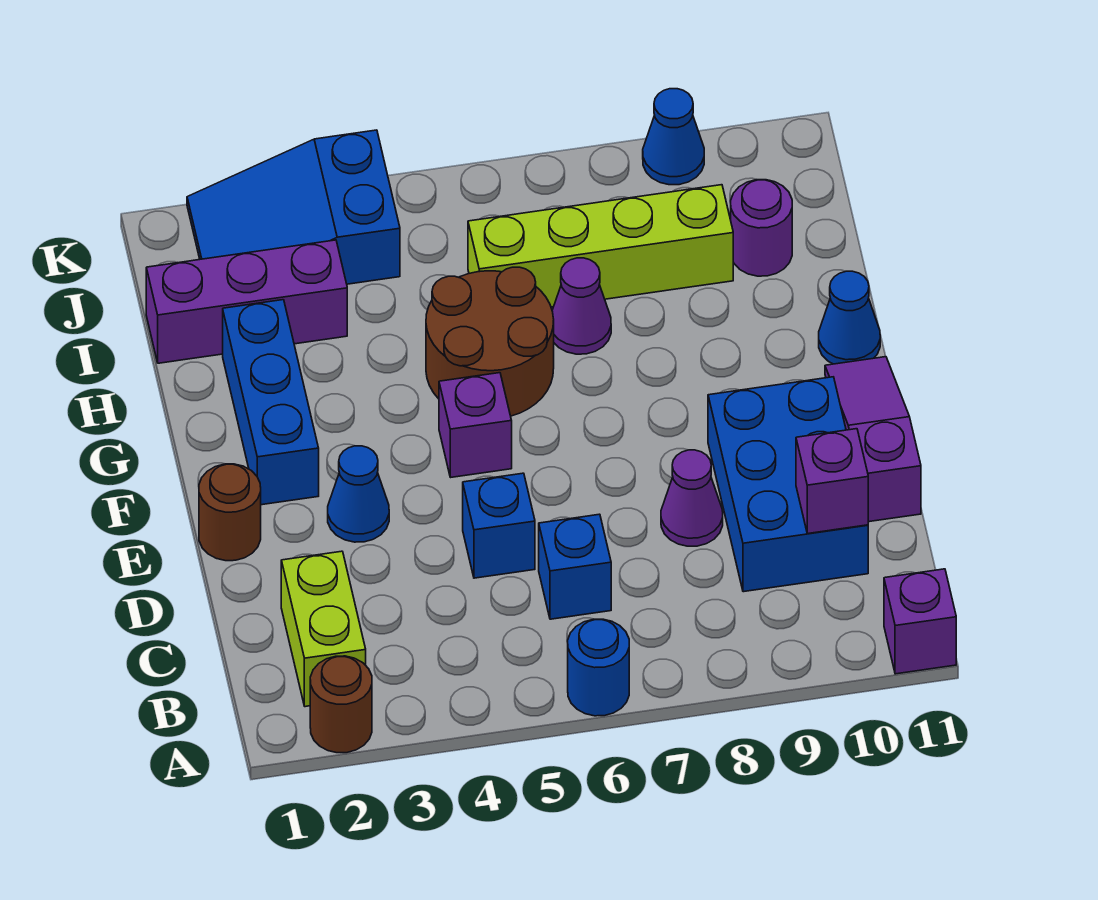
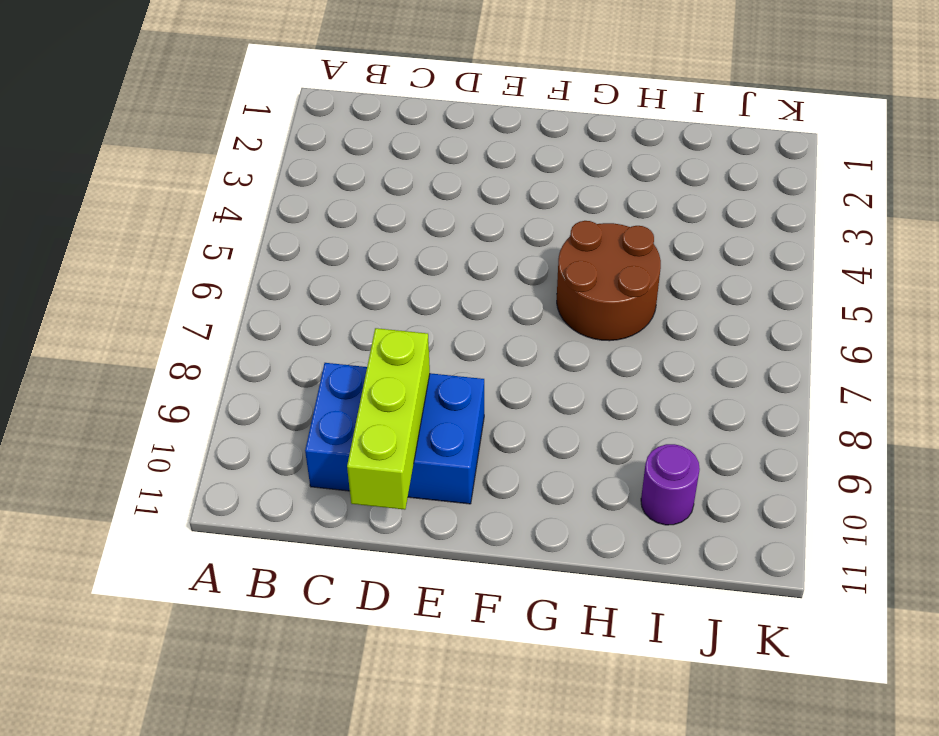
lime brick D9:D11 level 2 -> none
none -> brown round brick A2 level 1
none -> blue round brick A6 level 1
none -> purple brick A11 level 1

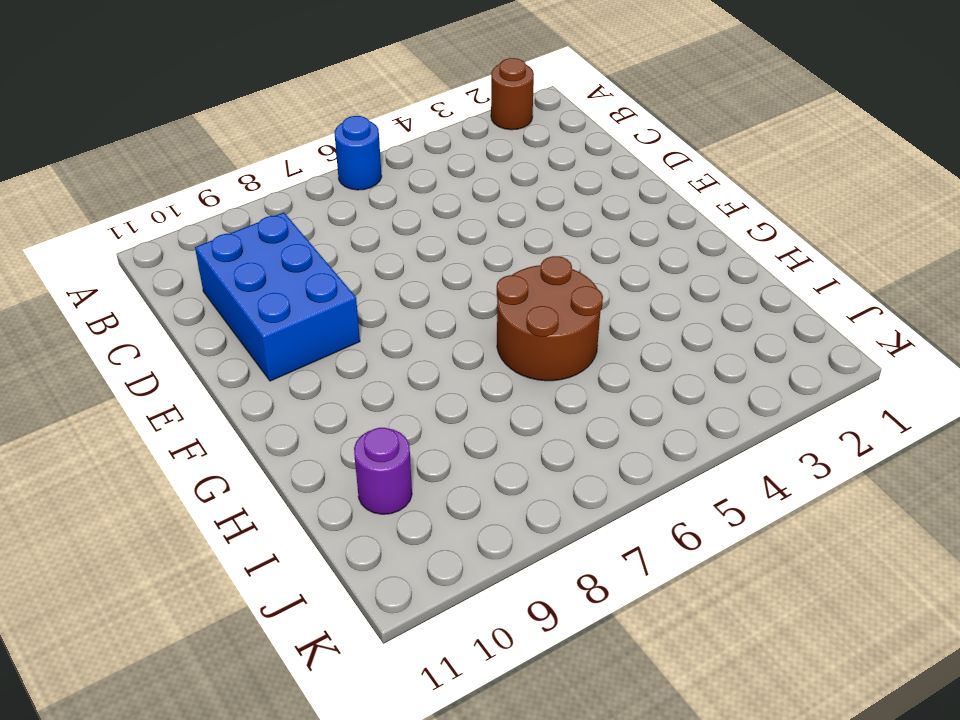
none -> purple brick A11 level 1
none -> lime brick B2:C2 level 1
none -> blue brick C6 level 1

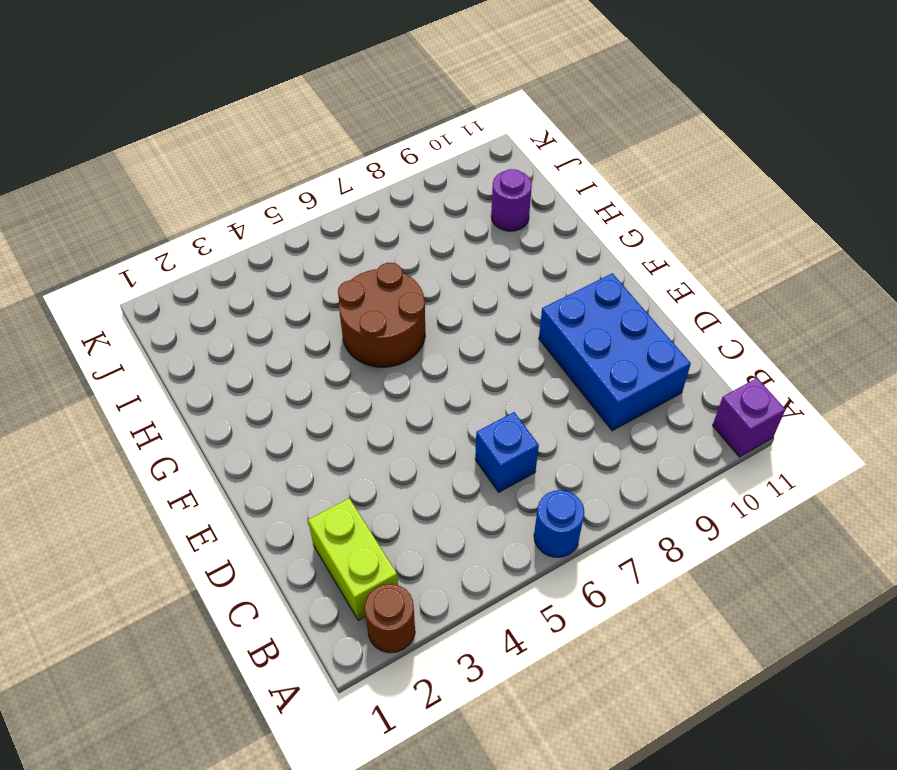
none -> blue brick D5 level 1
none -> purple cone D8 level 1
none -> purple slope D11:F11 level 1 top D

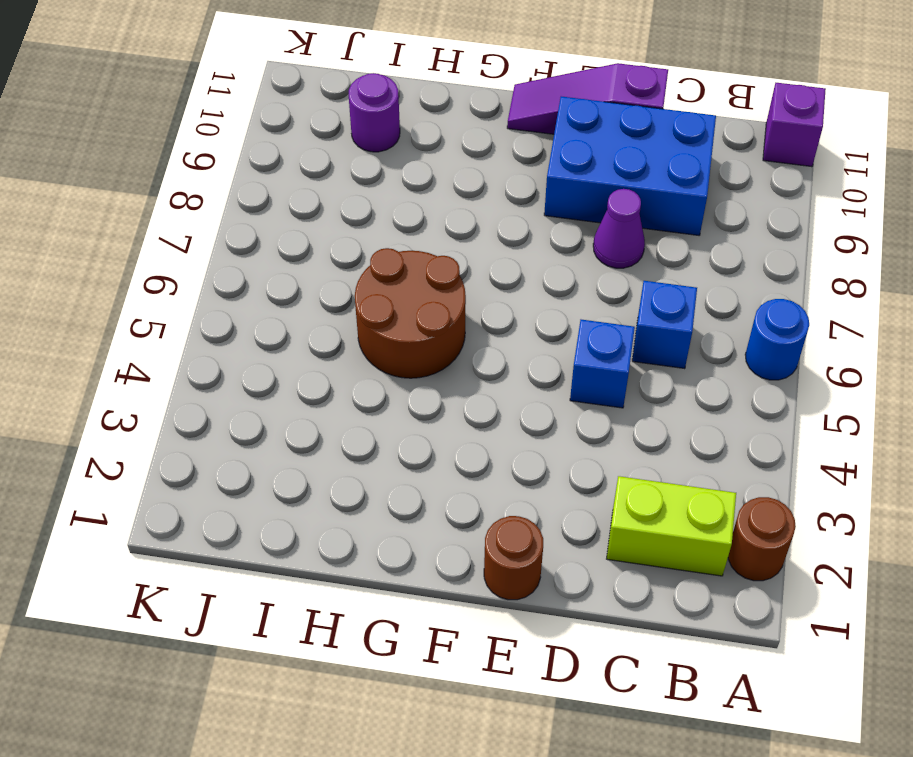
none -> blue cone E3 level 1
none -> blue brick F2:H2 level 1
none -> purple brick F5 level 1

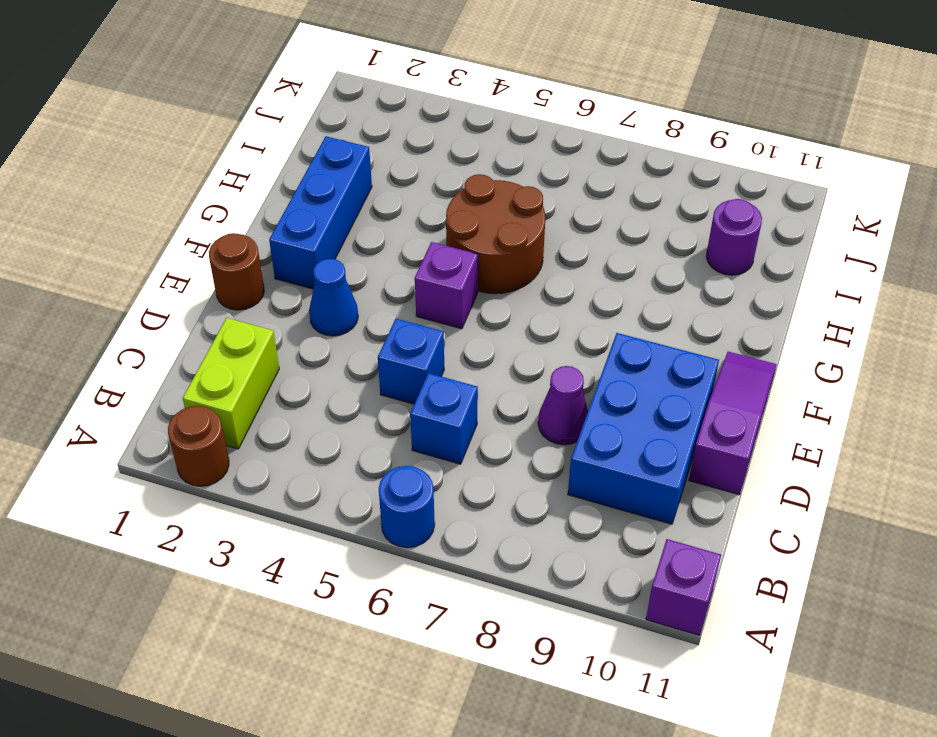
none -> blue cone G11 level 1
none -> purple cone H7 level 1
none -> purple brick I1:I3 level 1

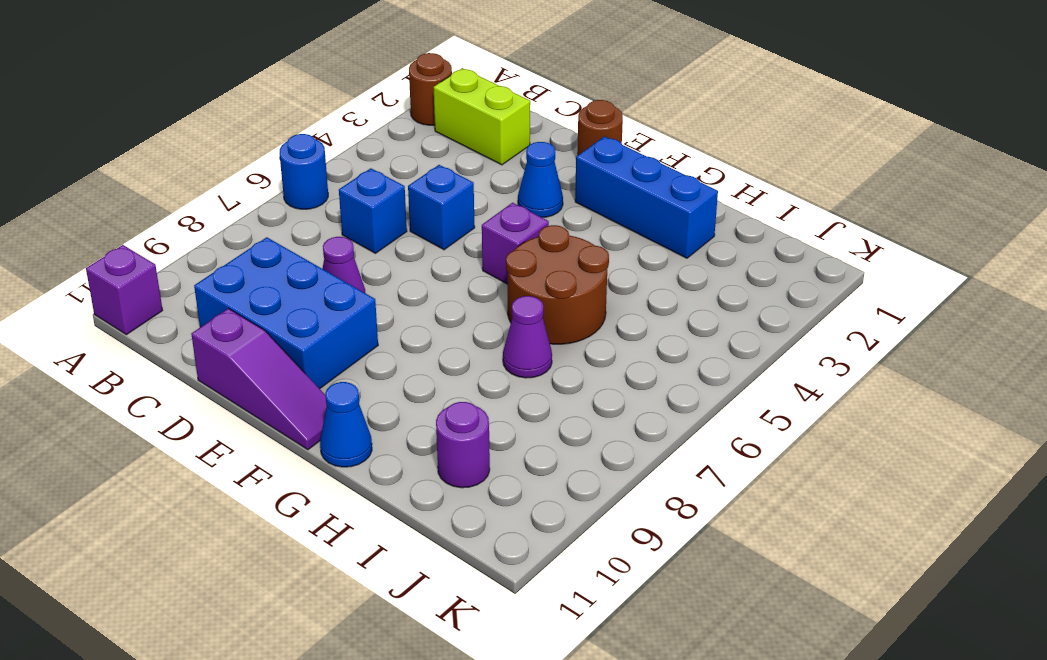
none -> purple brick I1:I3 level 1
none -> lime brick I6:I9 level 1
none -> blue slope J2:K4 level 1 top 4

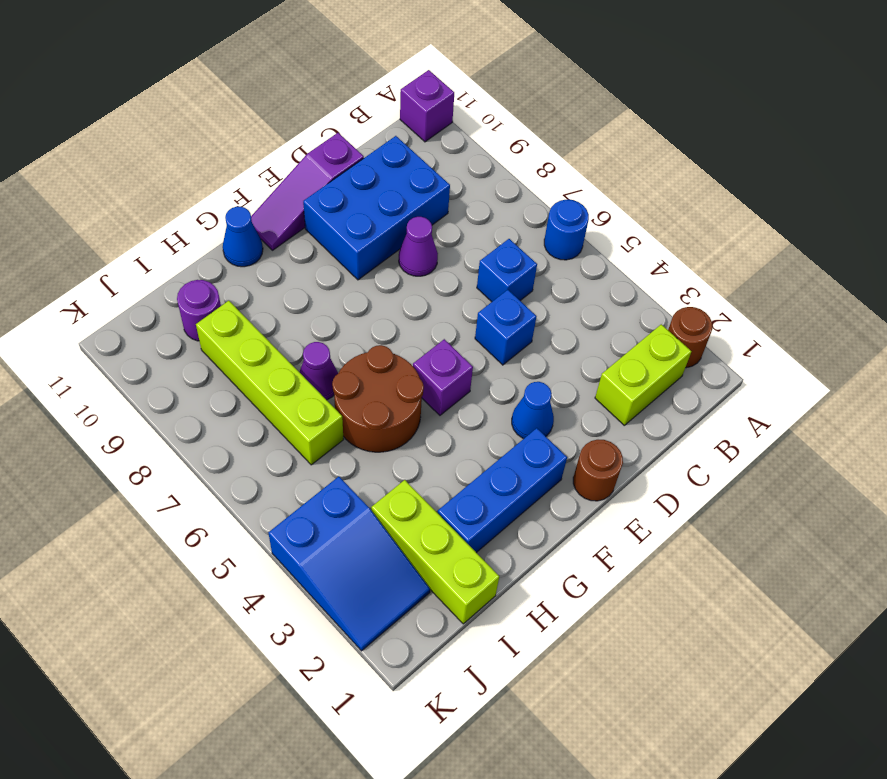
lime brick I1:I3 level 1 -> purple brick I1:I3 level 1
none -> blue cone K9 level 1
none -> purple brick C10 level 2

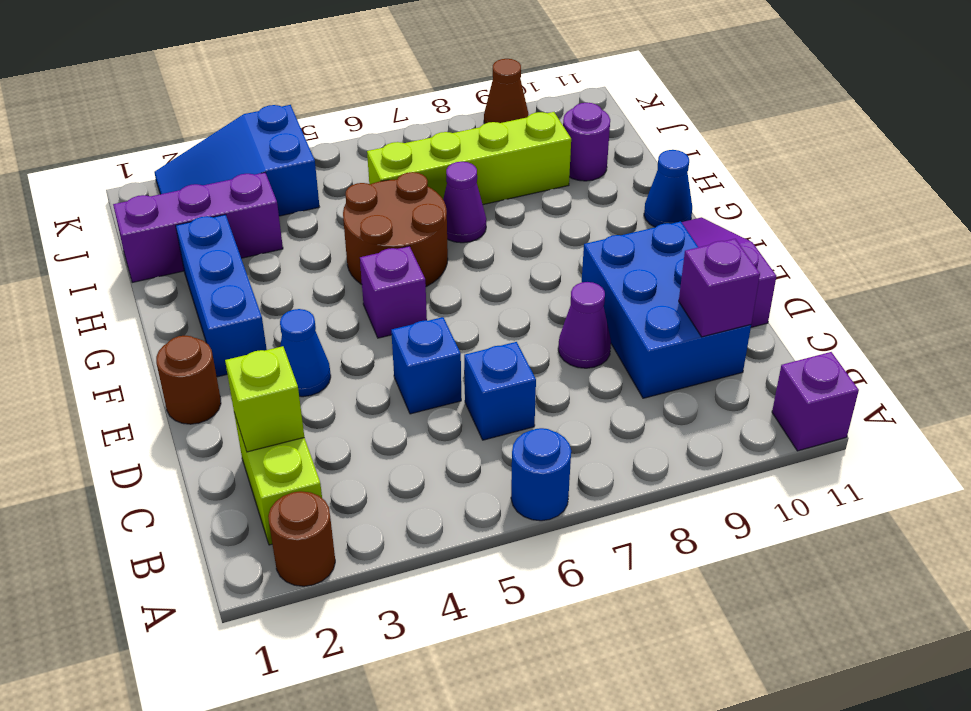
lime brick C2 level 2 -> none
brown cone K9 level 1 -> blue cone K9 level 1

